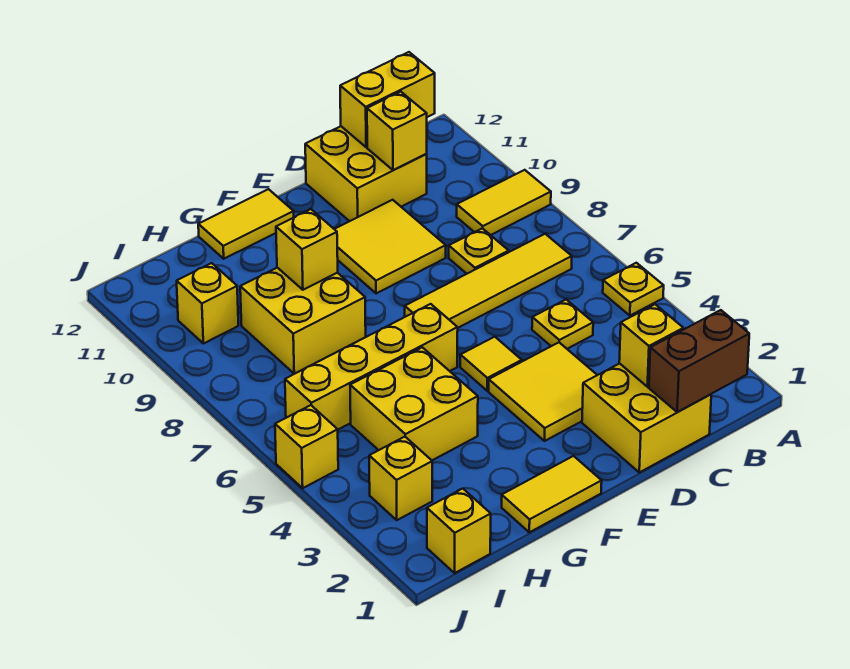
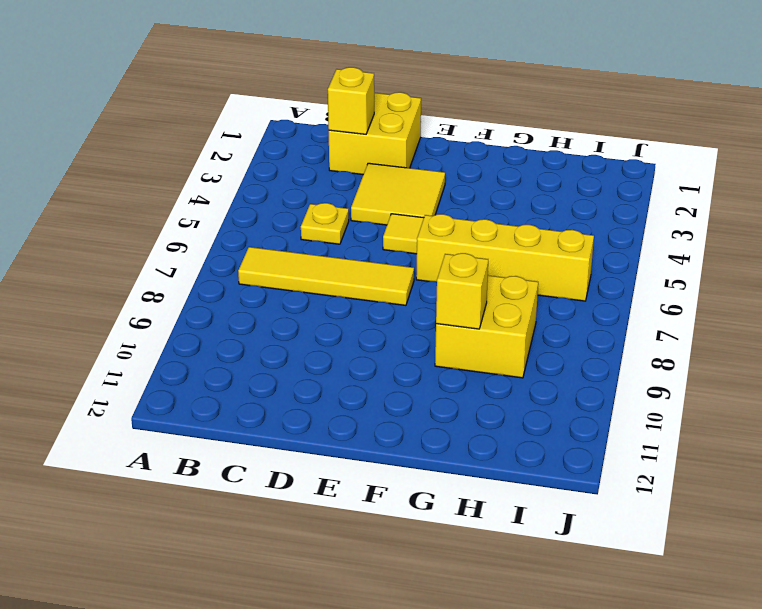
none -> yellow plate A5 level 1
none -> yellow tile A9:B9 level 1
none -> yellow plate C8 level 1

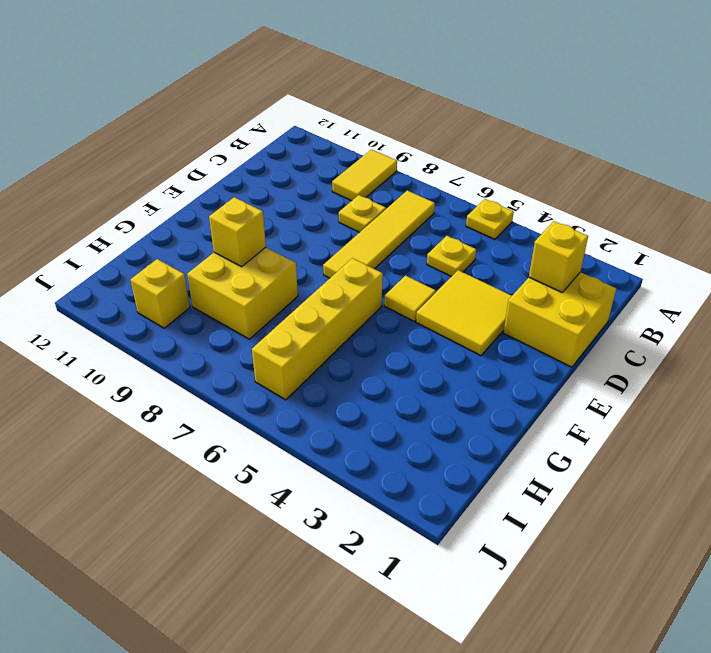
none -> yellow brick C11:D12 level 1
none -> yellow tile D9:E10 level 1
none -> yellow tile F1:G1 level 1

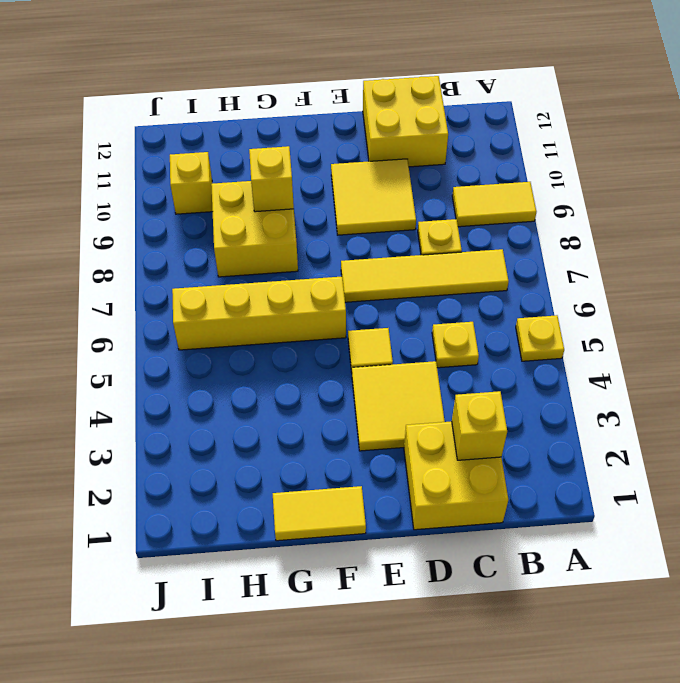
none -> yellow tile F12:G12 level 1
none -> yellow brick G4:H5 level 1
none -> yellow brick I1 level 1

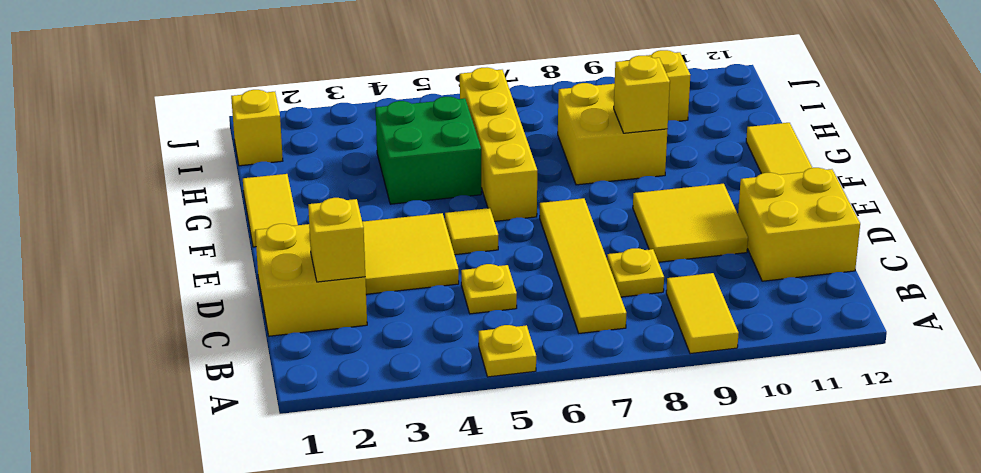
green brick G4:H5 level 1 -> yellow brick G4:H5 level 1
none -> yellow brick I3 level 1
none -> yellow brick J5 level 1
none -> brown brick B1:C1 level 2

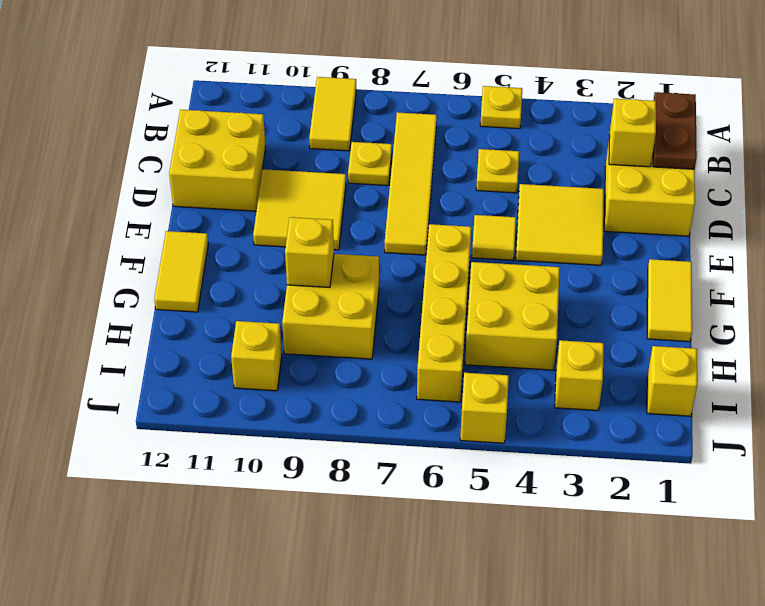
brown plate B1:C1 level 2 -> brown brick B1:C1 level 2
none -> yellow brick B12:C12 level 2
none -> yellow brick C11 level 2

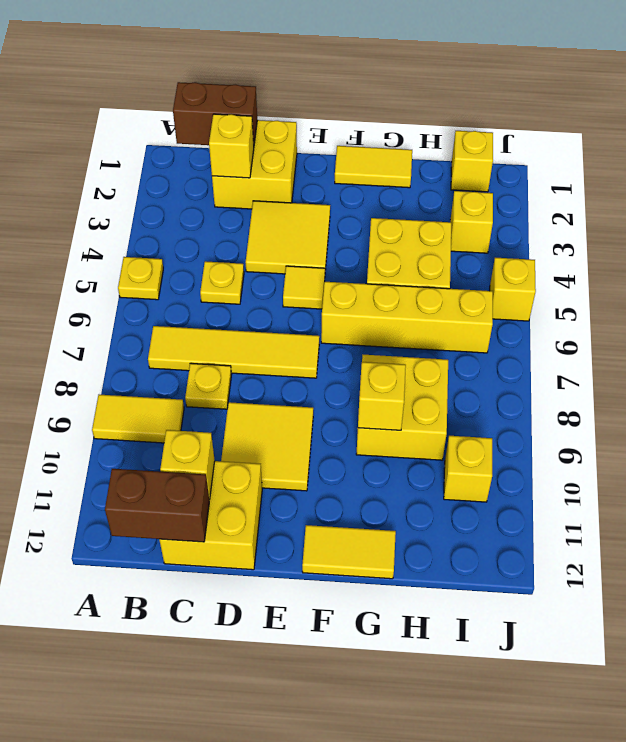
brown brick B12:C12 level 2 -> yellow brick B12:C12 level 2

